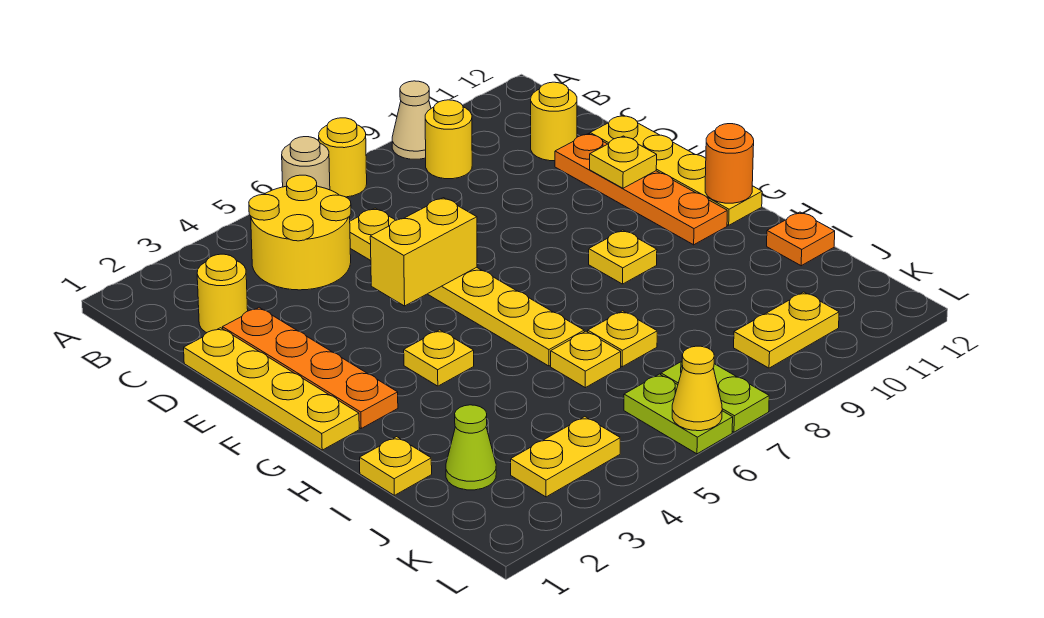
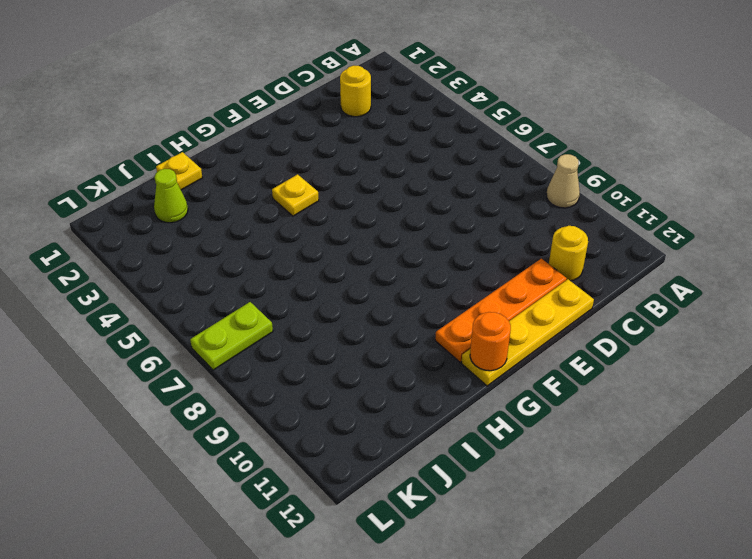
none -> tan round brick A6 level 1
none -> yellow round brick A7 level 1
none -> yellow round brick B4:C5 level 1

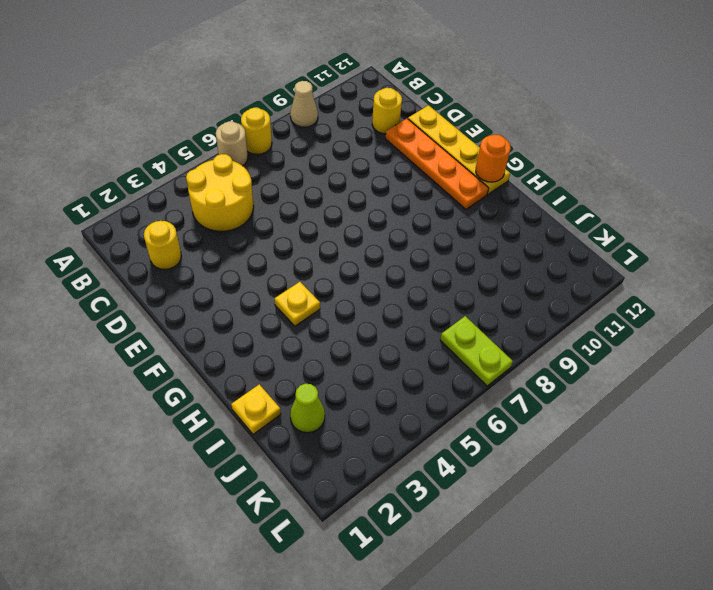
none -> yellow round brick B9 level 1
none -> yellow plate C6:H6 level 1
none -> yellow plate D1:G1 level 1

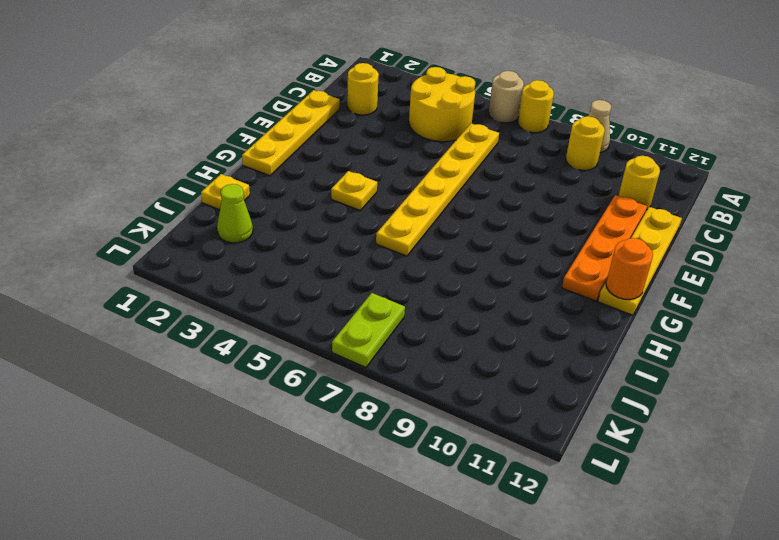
none -> orange plate D2:G2 level 1
none -> yellow plate G9 level 1
none -> yellow plate I6 level 1

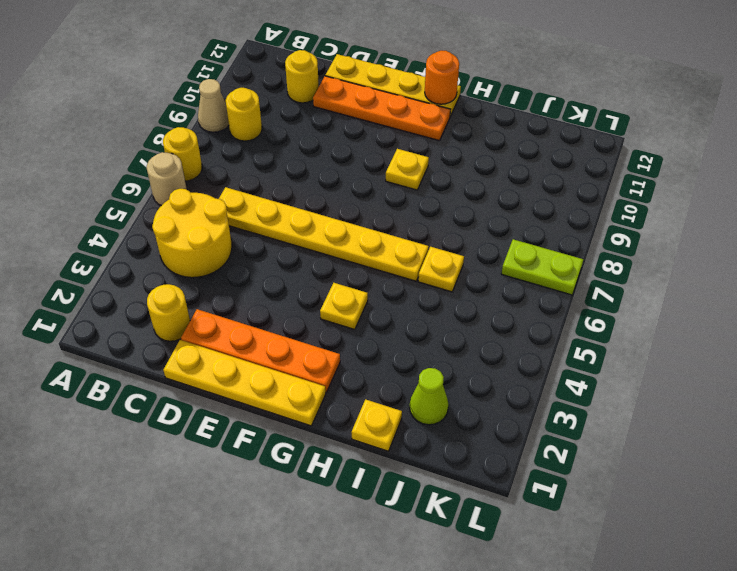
none -> yellow plate I7 level 1
none -> orange plate I12 level 1
none -> yellow plate K3:K4 level 1

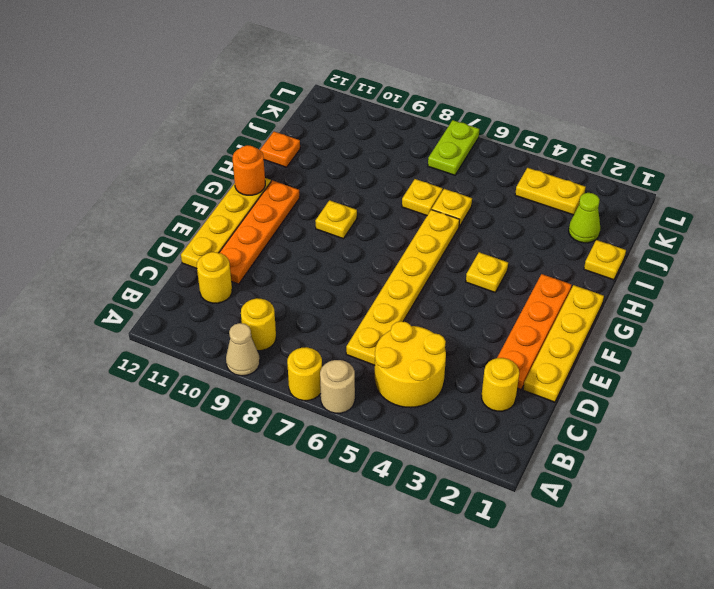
none -> lime plate K6:L6 level 1
none -> yellow plate K9:K10 level 1
none -> yellow brick E5:E6 level 2

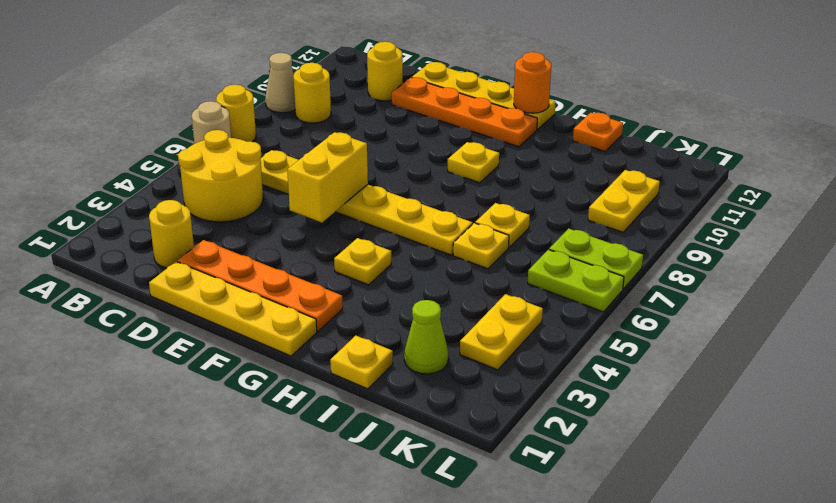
none -> yellow plate E11 level 2
none -> yellow cone L6 level 2

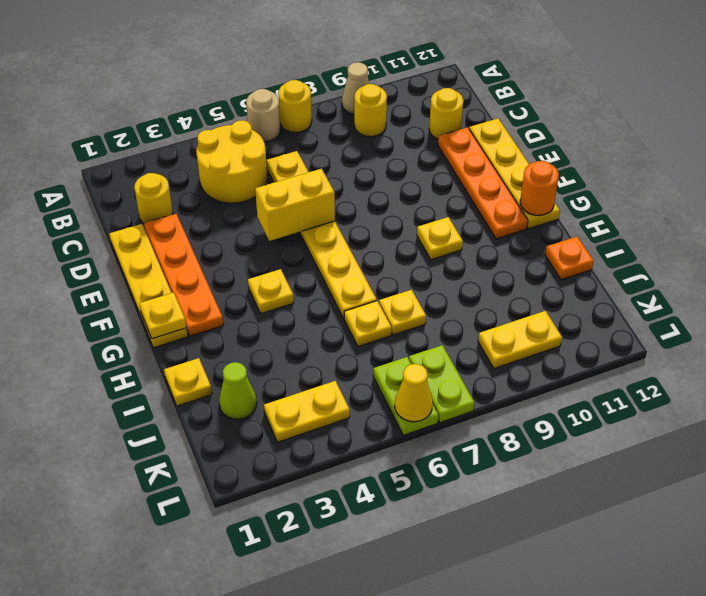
yellow plate G1 level 2 -> yellow plate E11 level 2

